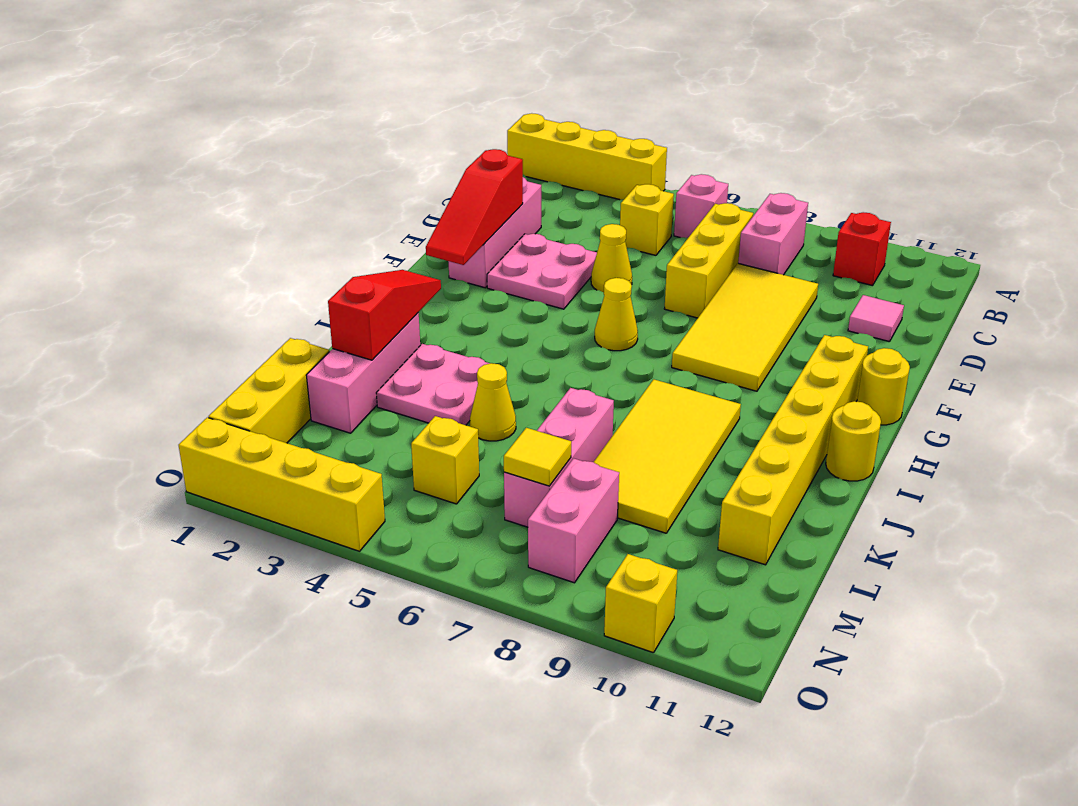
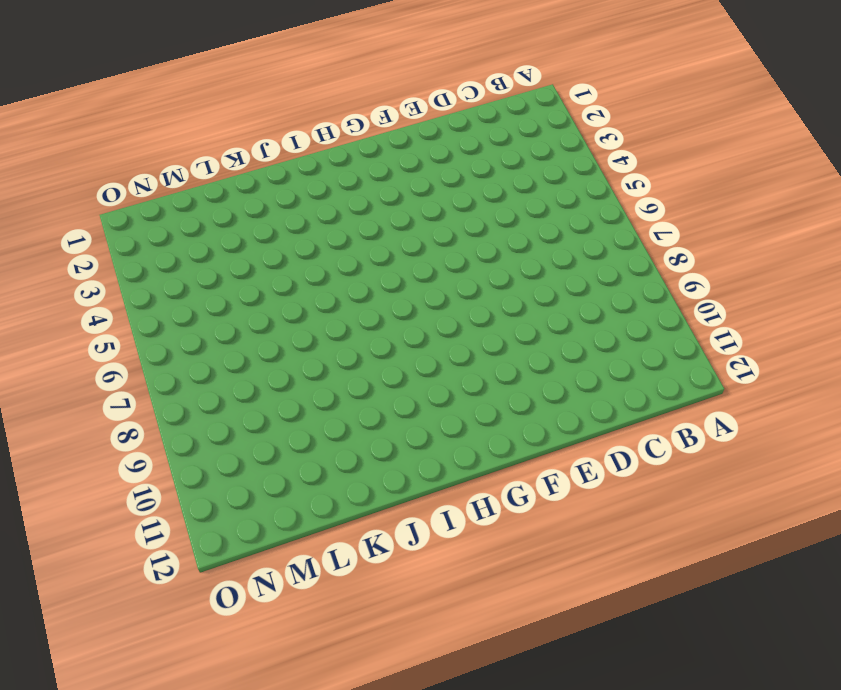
none -> yellow brick A1:A4 level 1
none -> pink brick B6 level 1
none -> pink brick B8:C8 level 1

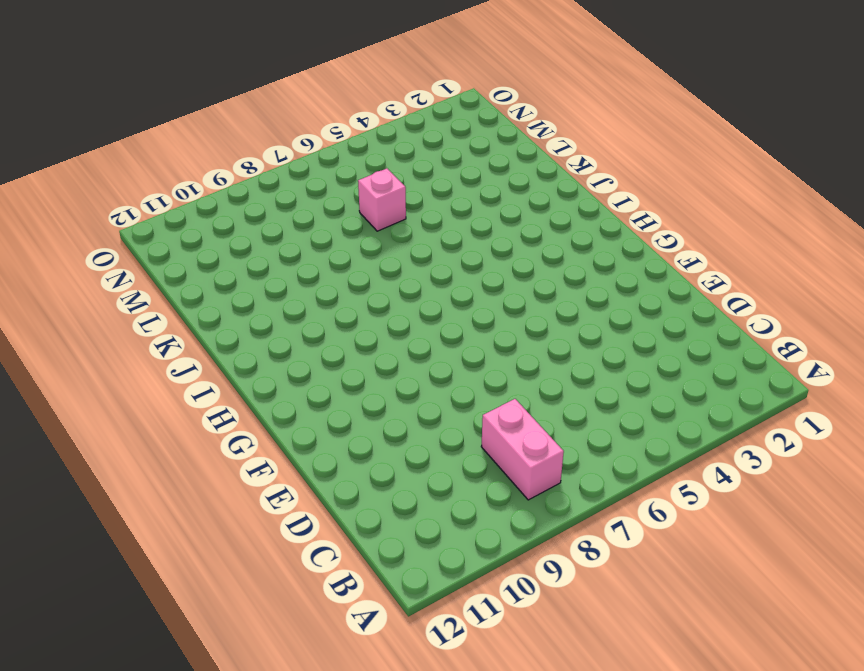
pink brick L6 level 1 -> pink brick B6 level 1
none -> yellow brick A1:A4 level 1
none -> red brick B10 level 1
none -> yellow brick C5 level 1

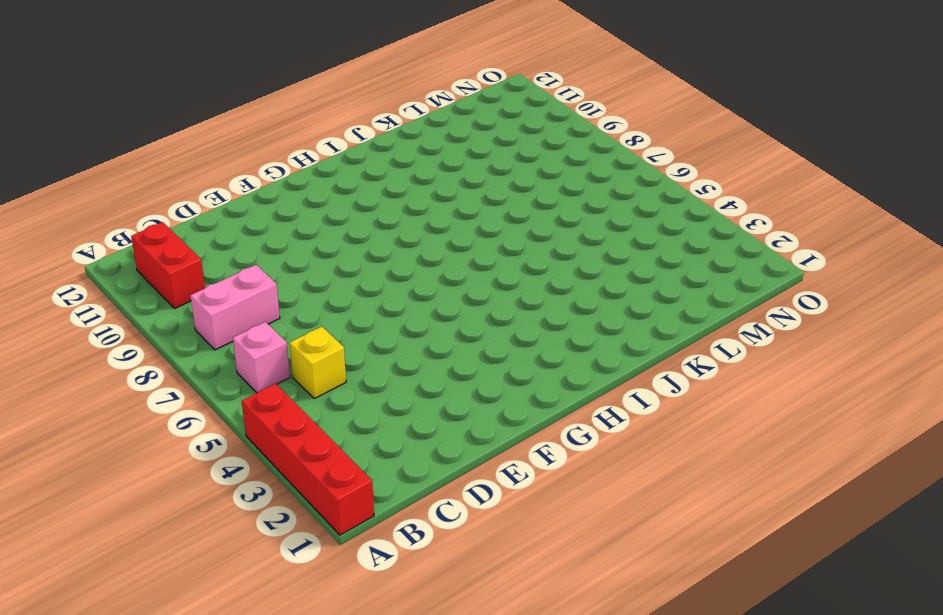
red brick A1:A4 level 1 -> yellow brick A1:A4 level 1
red brick B10:B11 level 1 -> red brick B10 level 1
none -> yellow brick C7:E7 level 1
none -> pink brick D2:F2 level 1
none -> yellow tile D8:G9 level 1

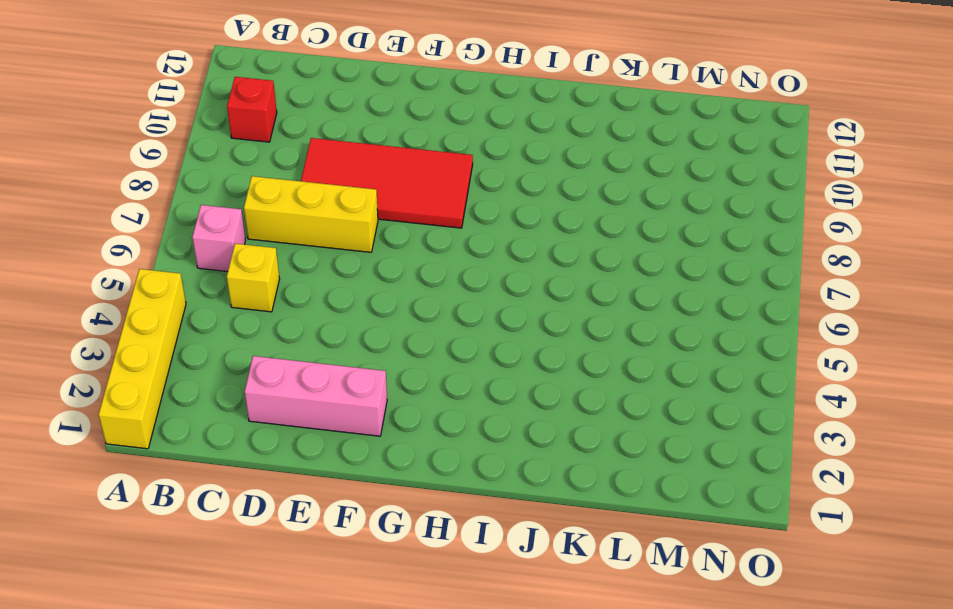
red tile D8:G9 level 1 -> yellow tile D8:G9 level 1
none -> pink brick B8:C8 level 1
none -> pink tile D11 level 1
none -> pink plate E3:F4 level 1

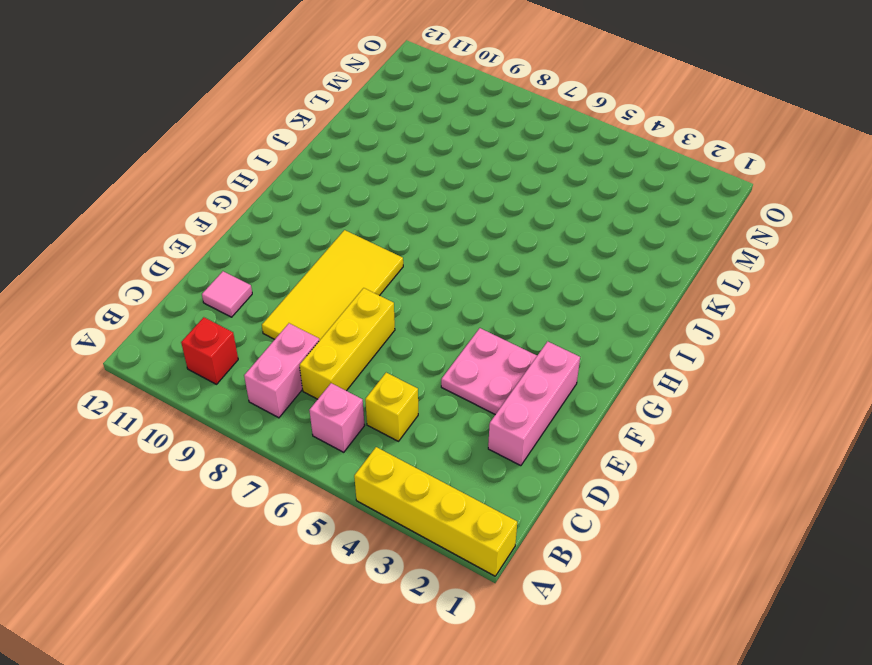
none -> yellow cone E5 level 1
none -> yellow cone G6 level 1
none -> yellow brick G11:L11 level 1

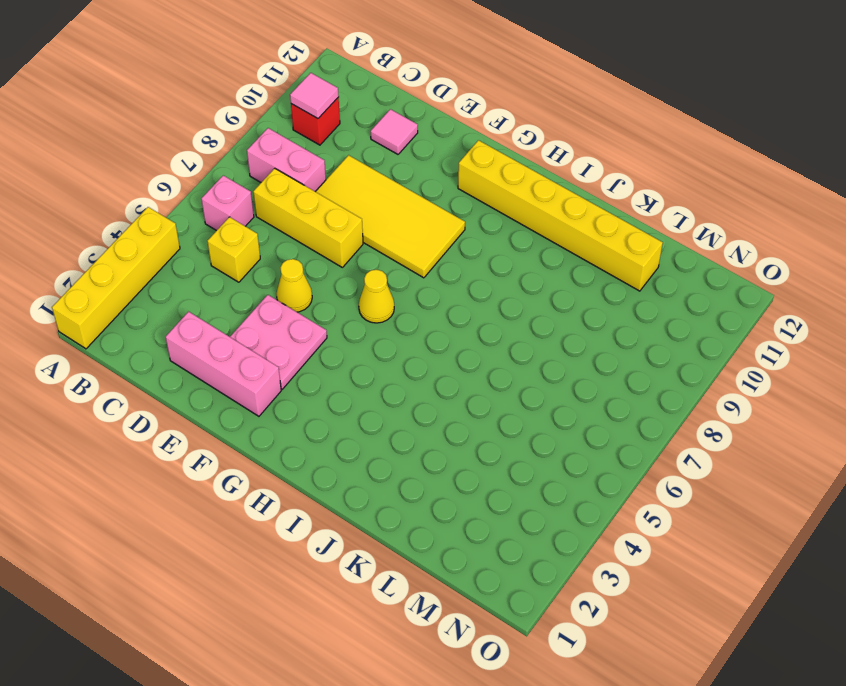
pink tile B10 level 2 -> none
none -> yellow round brick G12 level 1
none -> yellow tile I8:L9 level 1
none -> yellow round brick I12 level 1

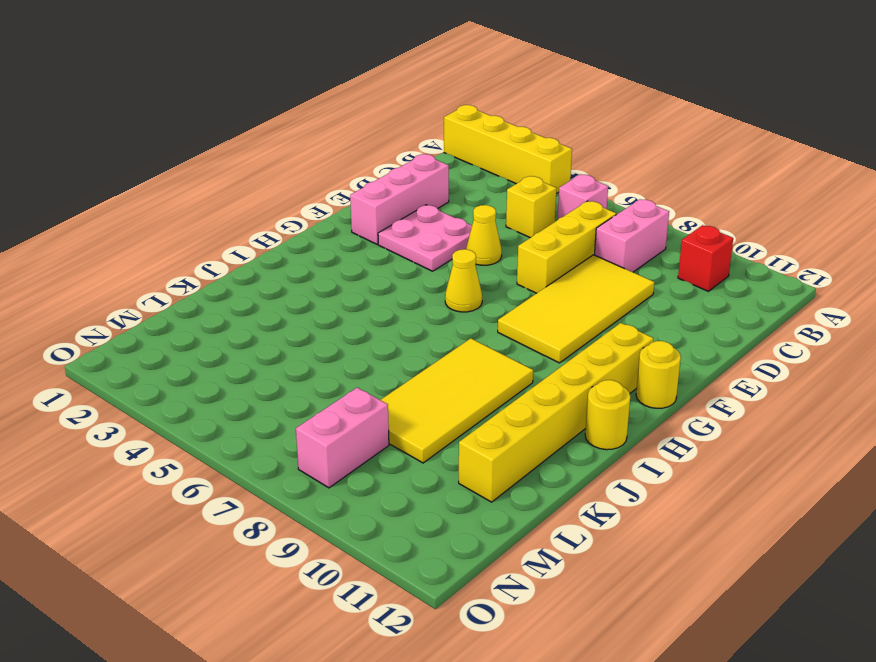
none -> pink tile D11 level 1
none -> pink brick J2:L2 level 1
none -> pink plate J3:K4 level 1

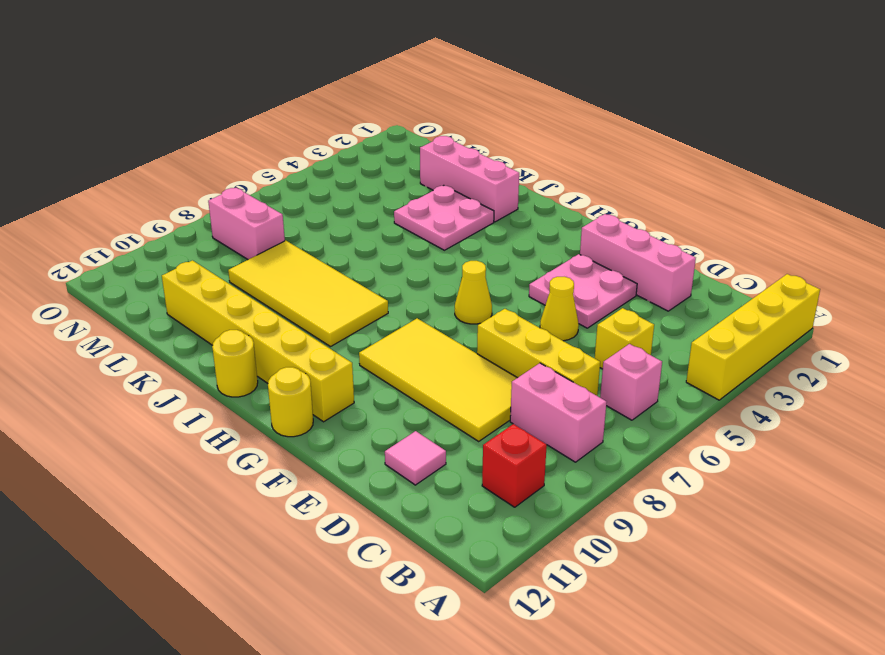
none -> yellow cone K5 level 1
none -> pink brick K7:M7 level 1
none -> yellow brick L1:N1 level 1

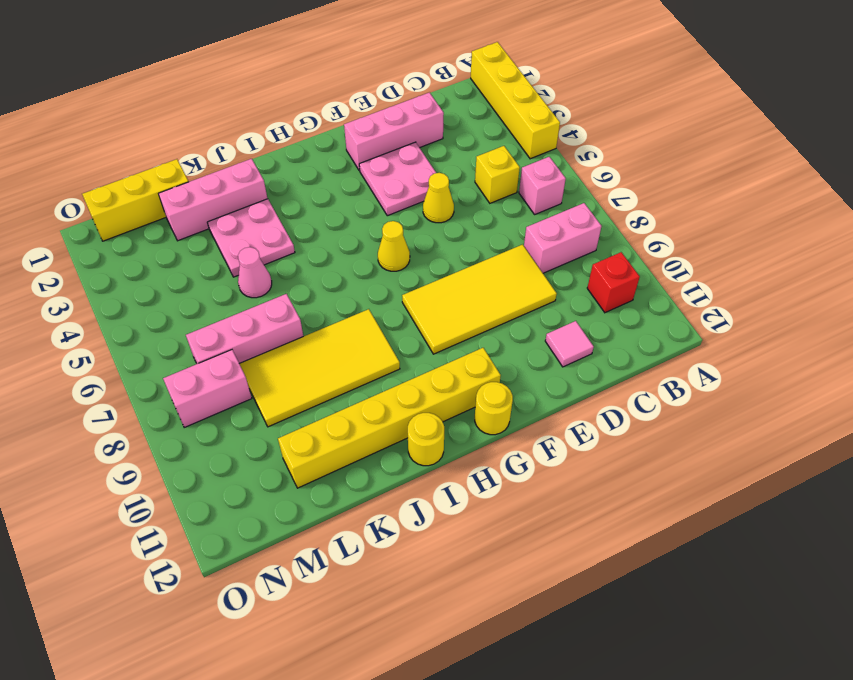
pink cone K5 level 1 -> yellow cone K5 level 1
none -> yellow brick C7:E7 level 1
none -> yellow brick M5 level 1
none -> yellow brick O1:O4 level 1

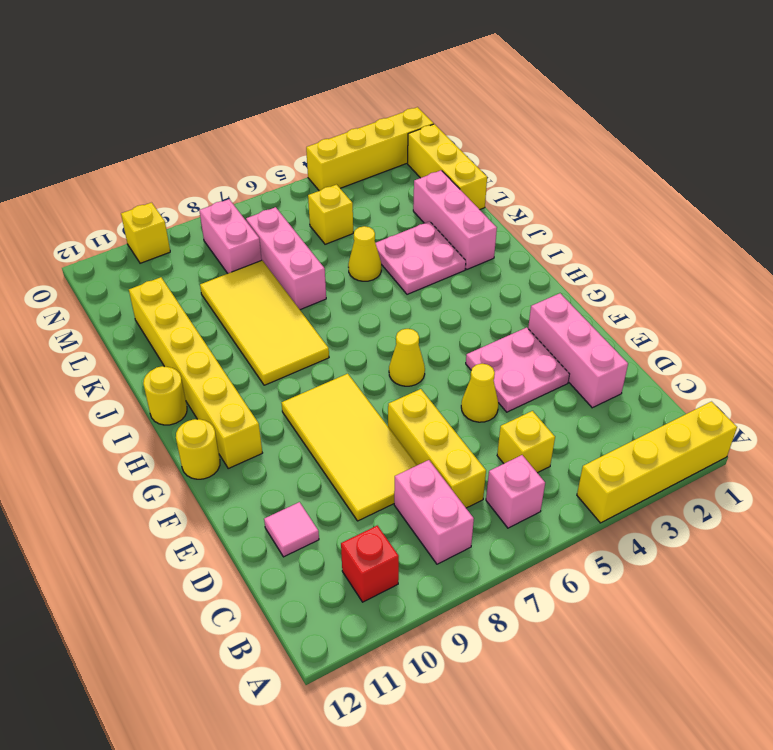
none -> red slope E2:G2 level 2 top E
none -> red slope I2:K2 level 2 top K
none -> yellow tile M7 level 2

